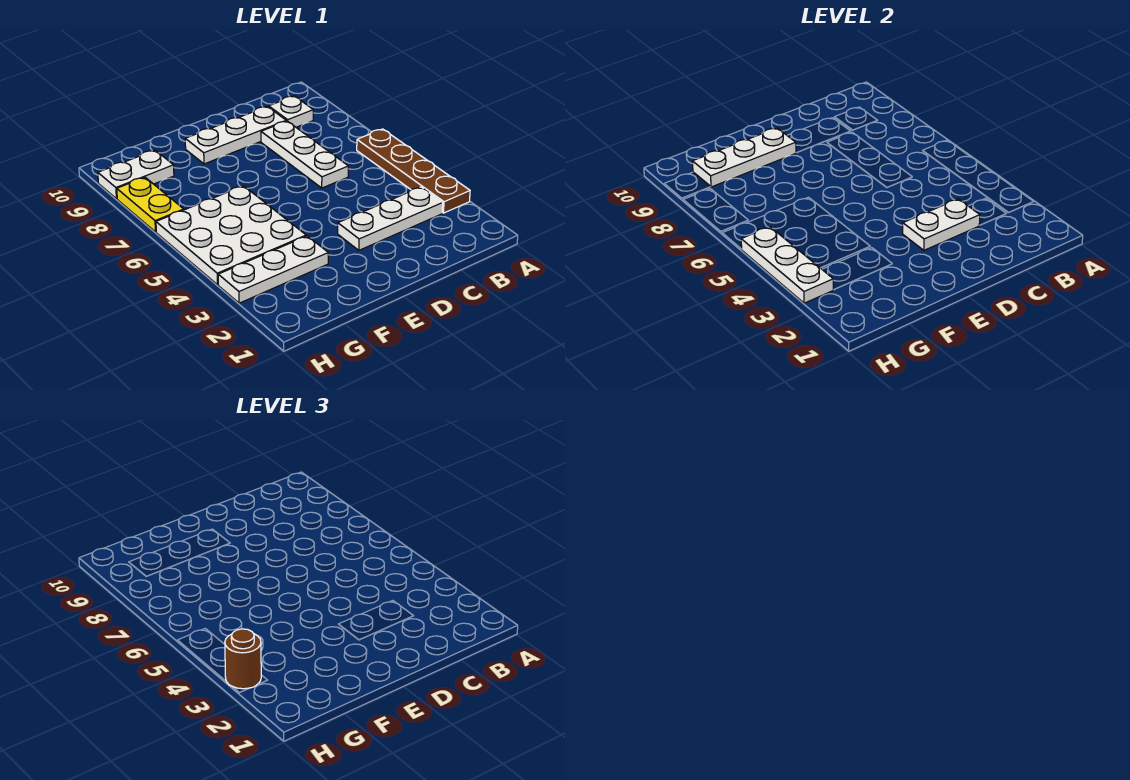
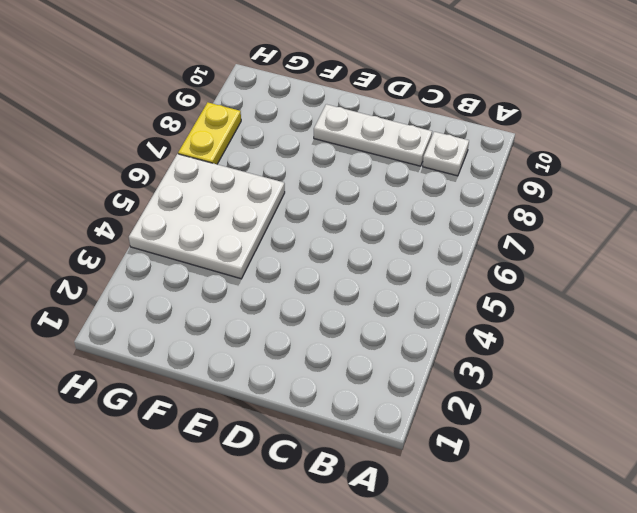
none -> brown plate A3:A6 level 1
none -> white plate B3:D3 level 1
none -> white plate C6:C8 level 1

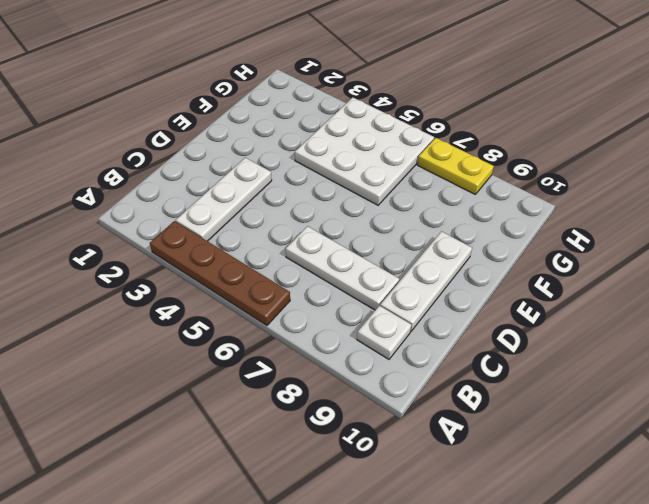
none -> white plate F3:H3 level 1
none -> white plate G9:H9 level 1
none -> white plate C3:D3 level 2

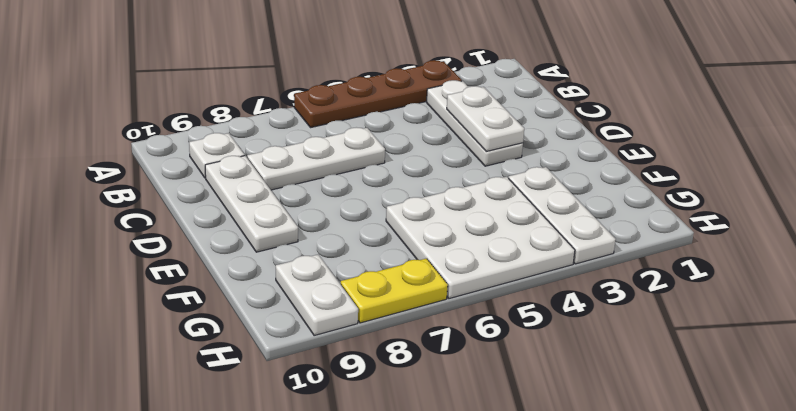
none -> white plate E9:G9 level 2
none -> white plate H3:H5 level 2
none -> brown round brick H3 level 3

